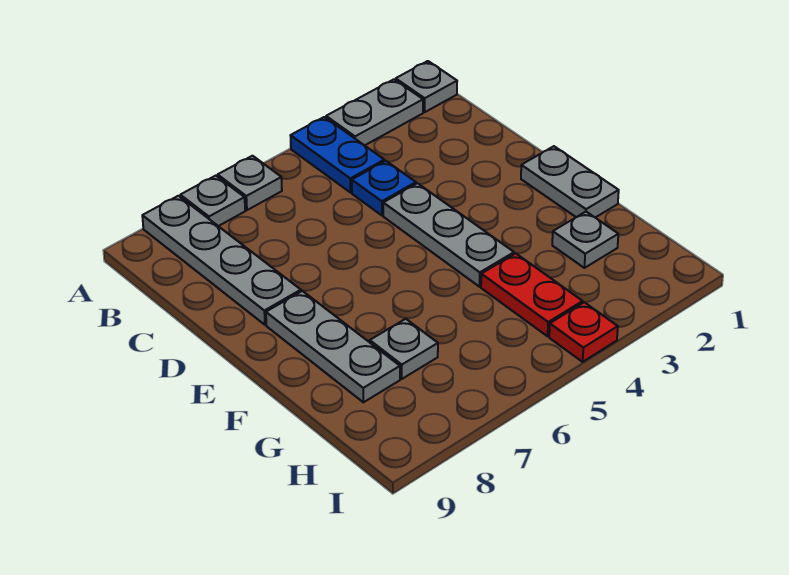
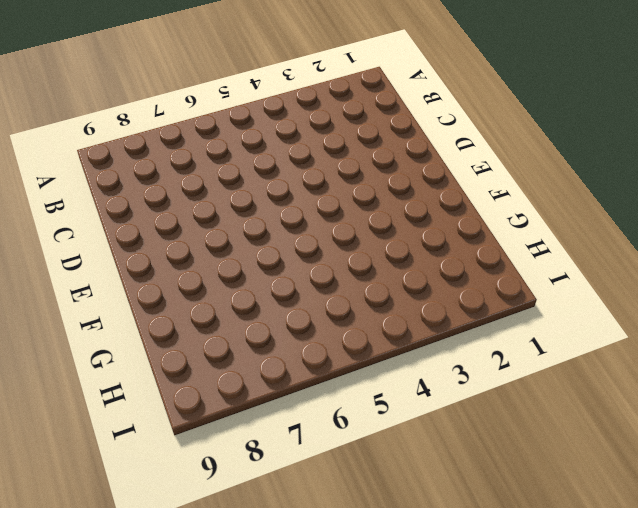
none -> grey plate A1 level 1
none -> grey plate A2:A3 level 1
none -> blue plate A4:B4 level 1

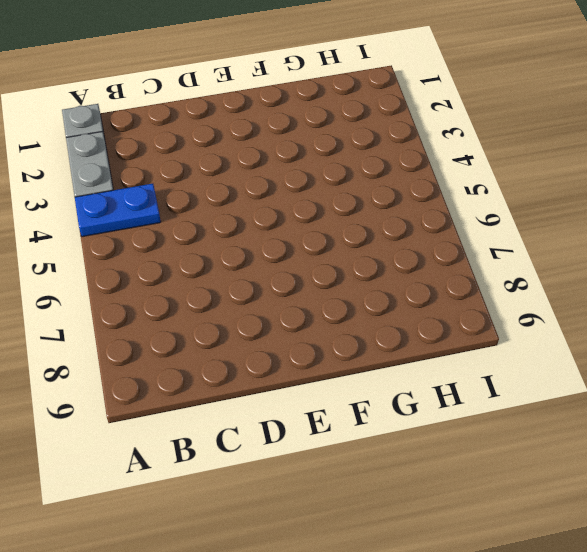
none -> grey plate A6 level 1
none -> grey plate A7 level 1
none -> grey plate A8:D8 level 1

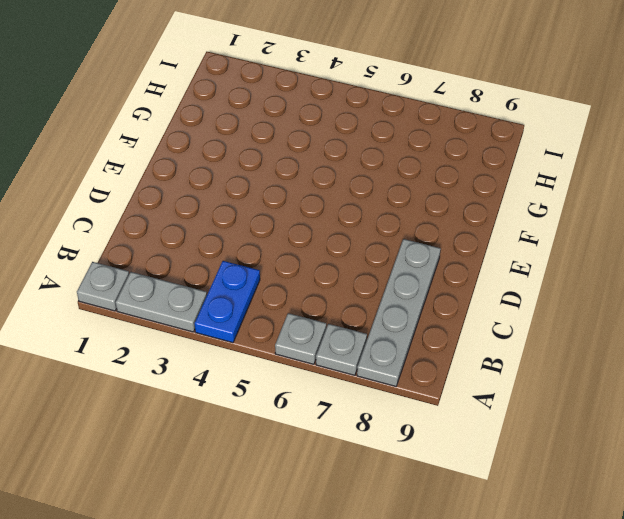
none -> blue plate C4 level 1
none -> grey plate D4:F4 level 1
none -> grey plate E1:F1 level 1

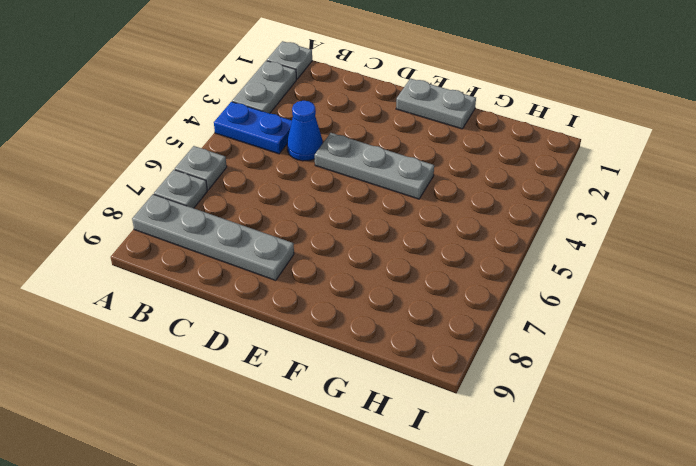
blue cone C4 level 1 -> blue plate C4 level 1
none -> grey plate E8:G8 level 1
none -> grey plate G2 level 1
none -> red plate G4:H4 level 1

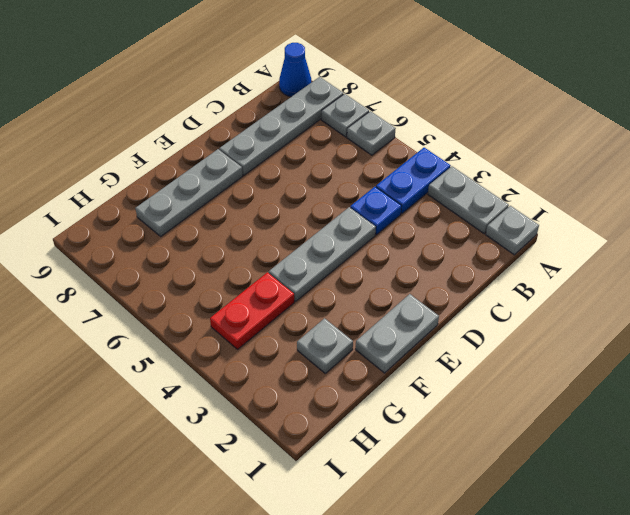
blue cone A9 level 1 -> none
none -> grey plate G7 level 1
none -> red plate I4 level 1

